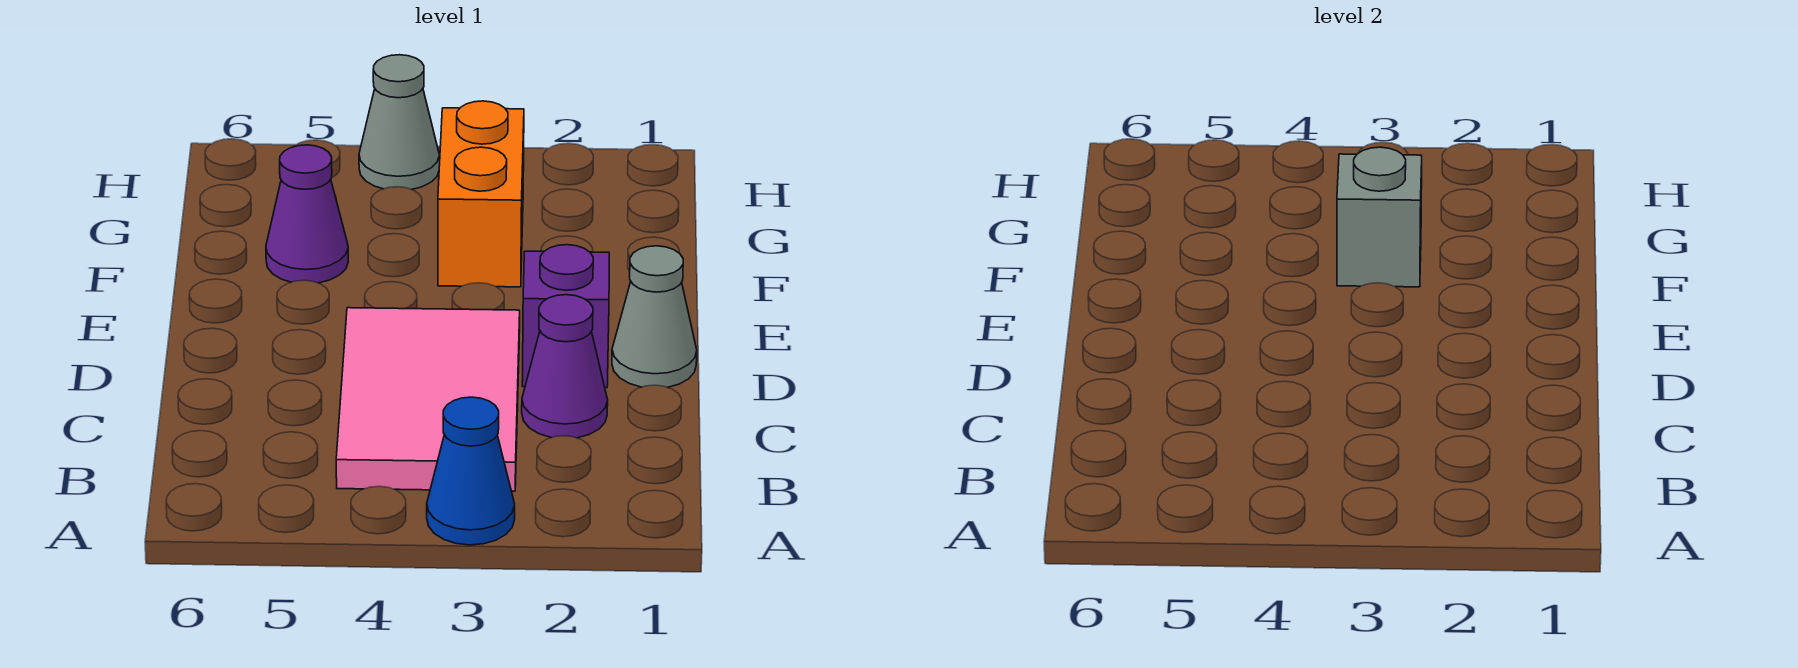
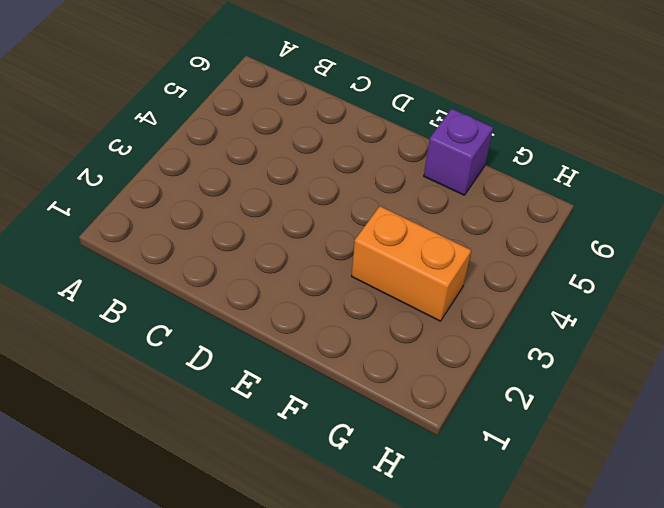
purple brick F6 level 1 -> purple brick D2 level 1
none -> blue cone A3 level 1
none -> pink tile B3:D4 level 1

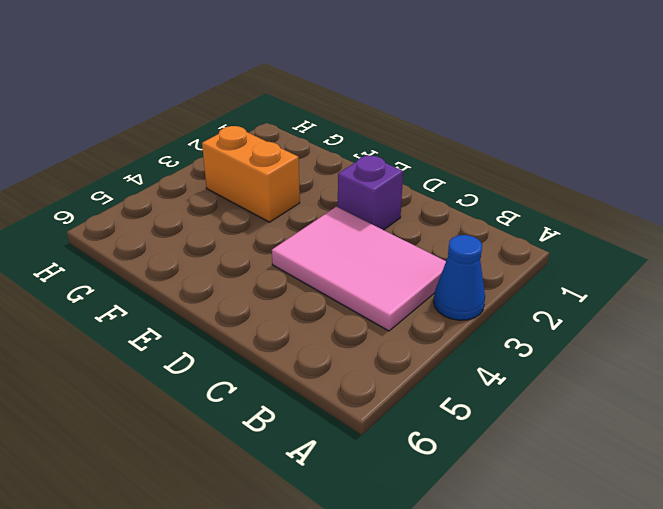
none -> purple cone C2 level 1
none -> grey cone D1 level 1

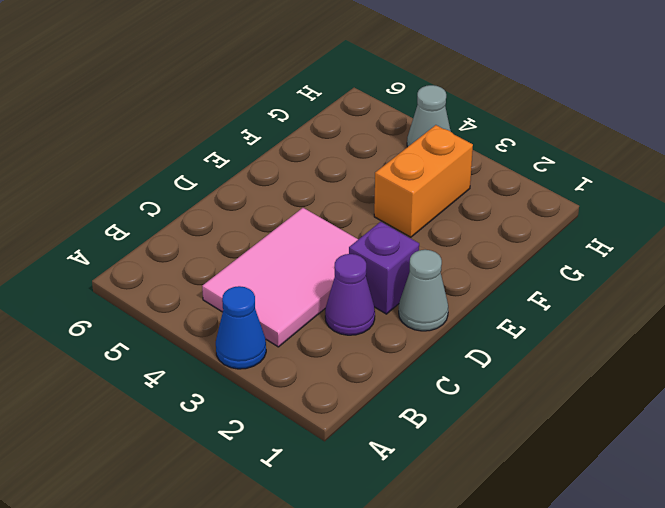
none -> purple cone F5 level 1
none -> grey brick F3 level 2

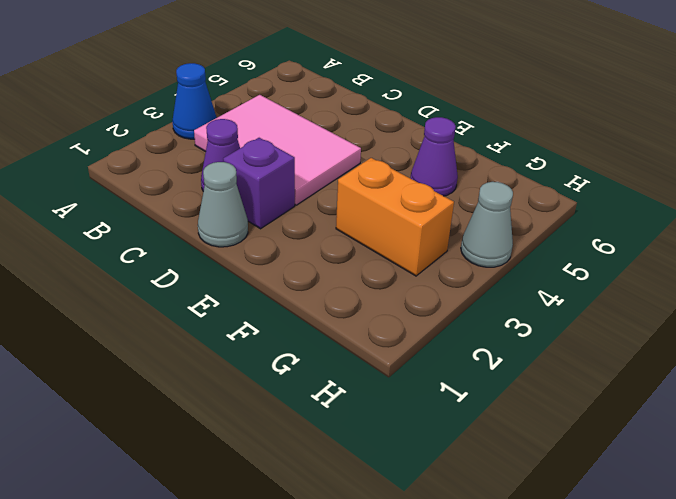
none -> grey brick F3 level 2

